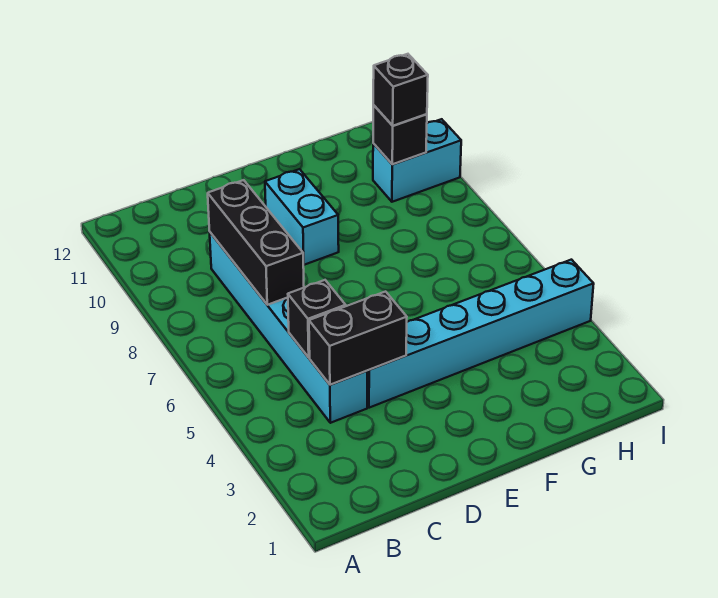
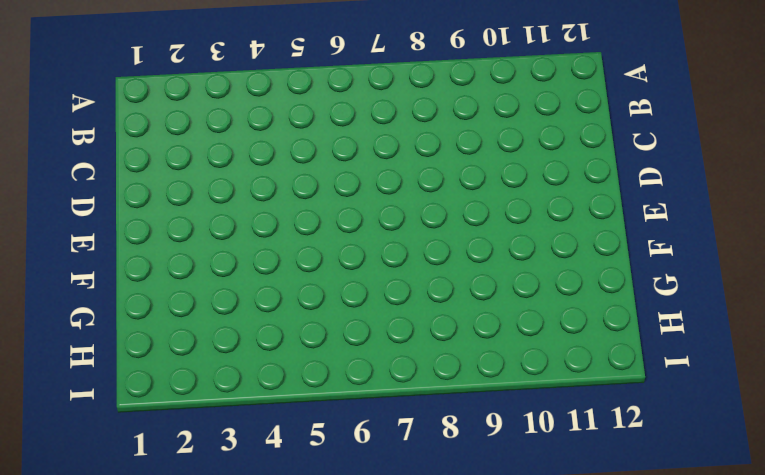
none -> cyan brick C4:C9 level 1
none -> cyan brick D4:I4 level 1

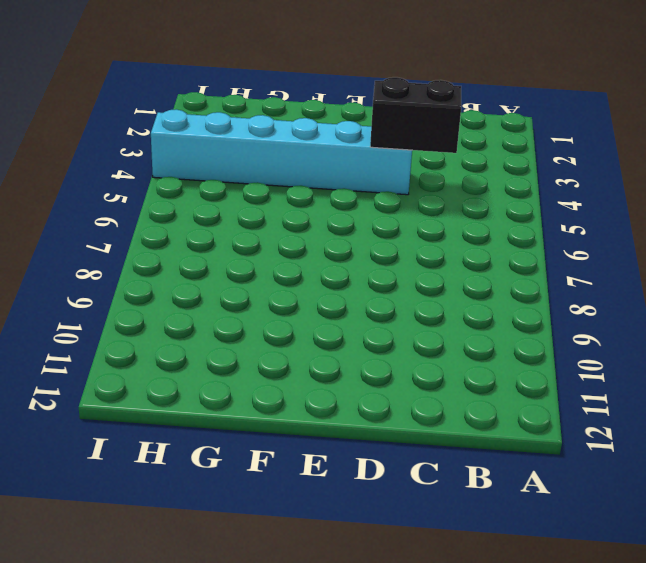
none -> cyan brick C4:C9 level 1
none -> cyan brick E9:E10 level 1

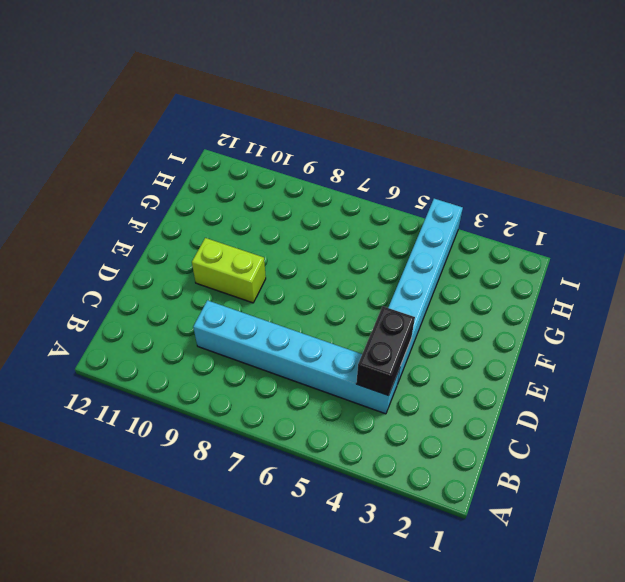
lime brick E9:E10 level 1 -> cyan brick E9:E10 level 1
none -> cyan brick H10:I10 level 1
none -> black brick C5 level 2

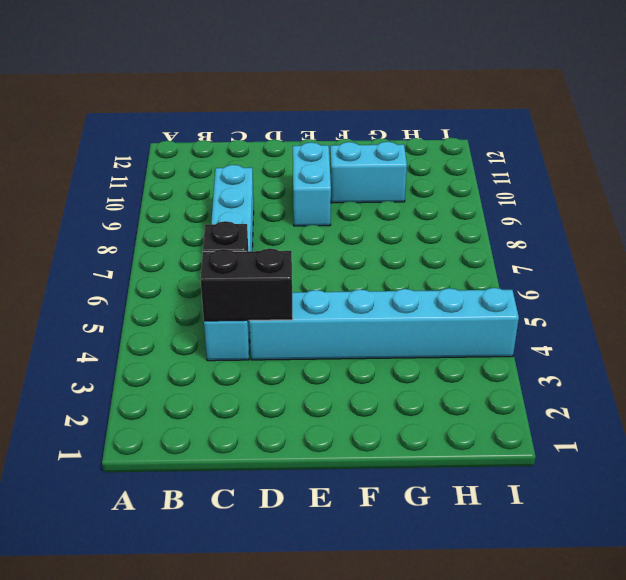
cyan brick F10:G10 level 1 -> cyan brick H10:I10 level 1
none -> black brick C7:C9 level 2
none -> black brick H10 level 2

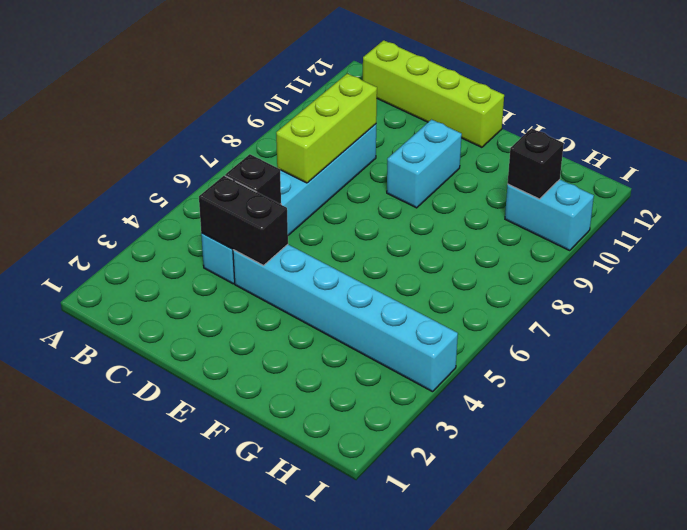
lime brick B12:E12 level 1 -> none
lime brick C7:C9 level 2 -> black brick C7:C9 level 2
none -> black brick H10 level 3

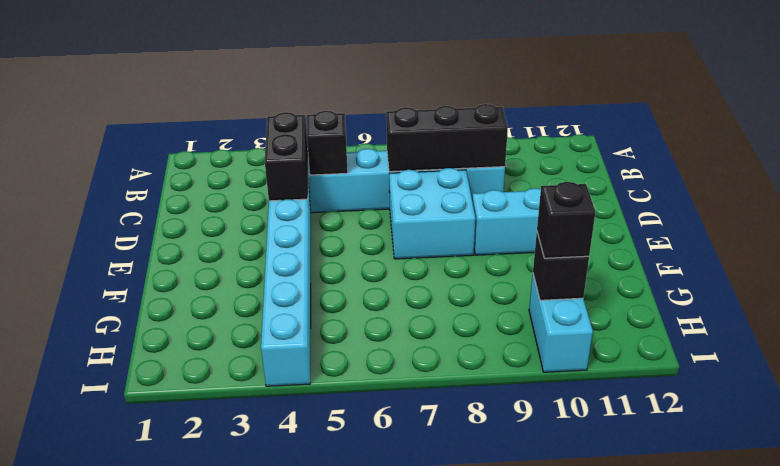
cyan brick D7:E8 level 1 -> none

